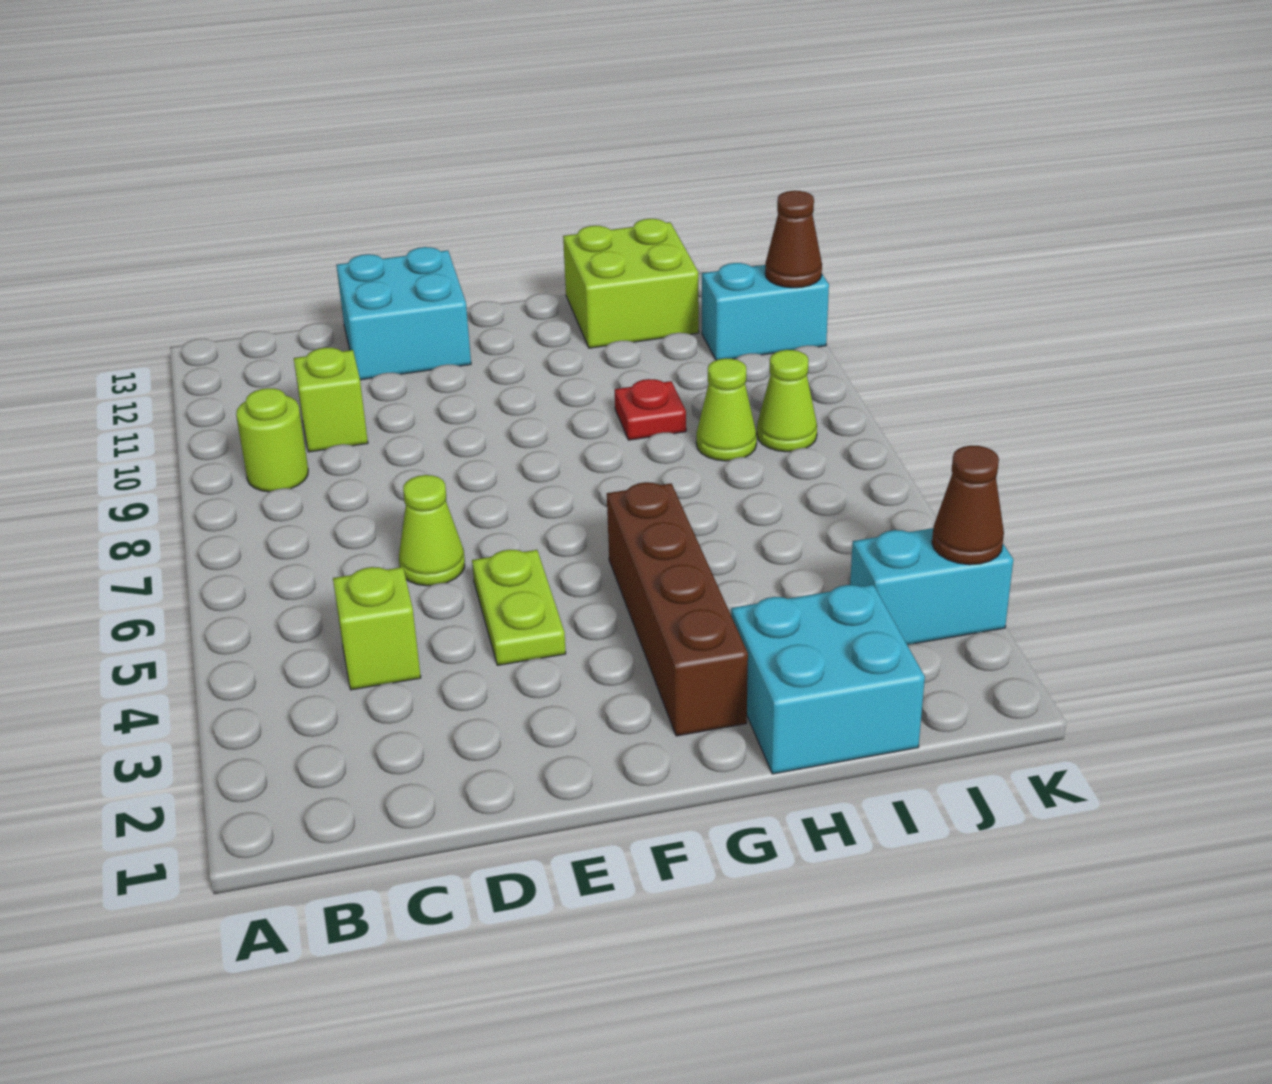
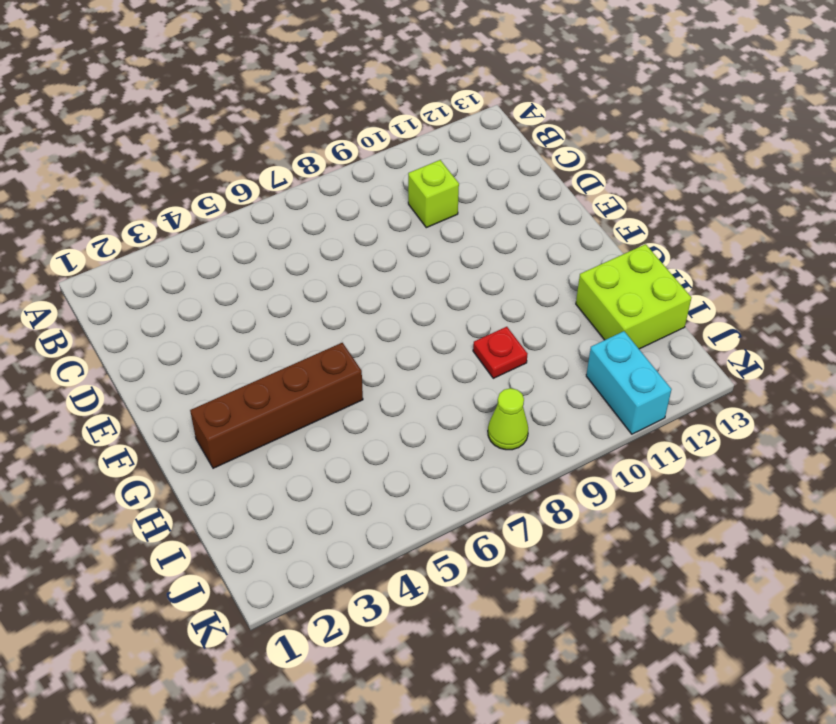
none -> lime round brick B9 level 1
none -> lime brick C4 level 1
none -> lime cone D6 level 1

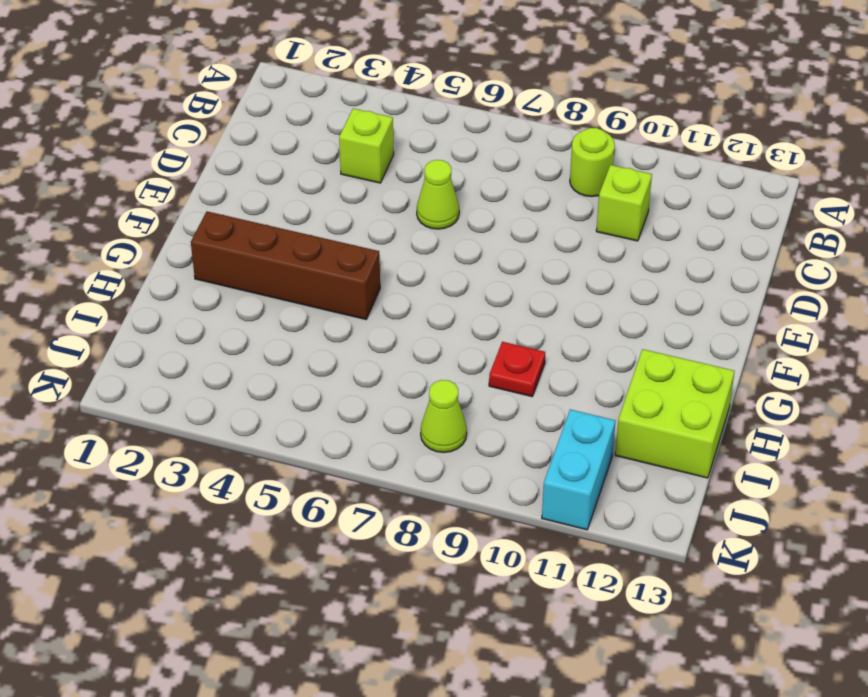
none -> cyan brick D12:E13 level 1
none -> lime plate E4:E5 level 1
none -> cyan brick H1:I2 level 1

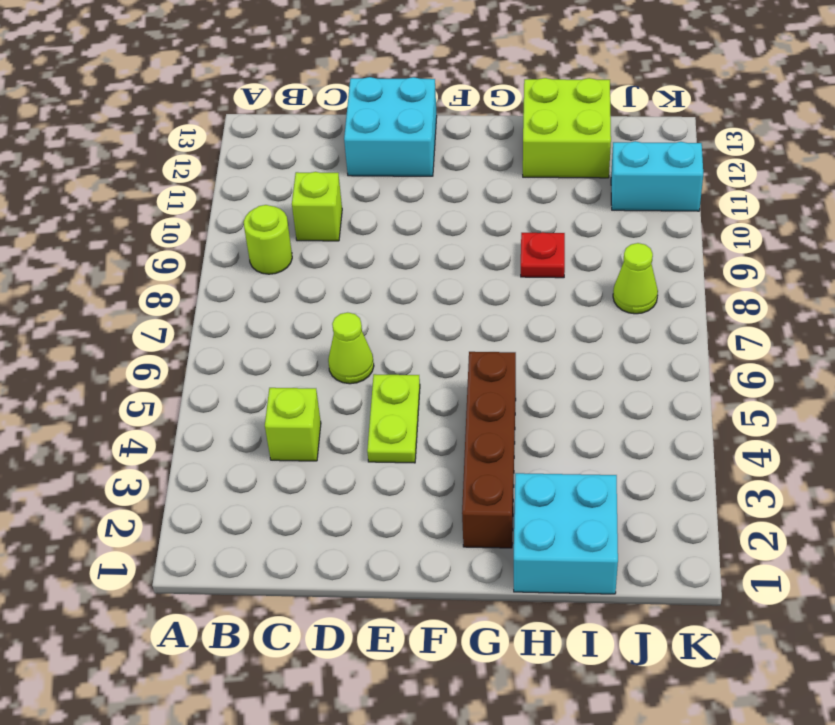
none -> lime cone I8 level 1
none -> cyan brick J3:K3 level 1
none -> brown cone K3 level 2

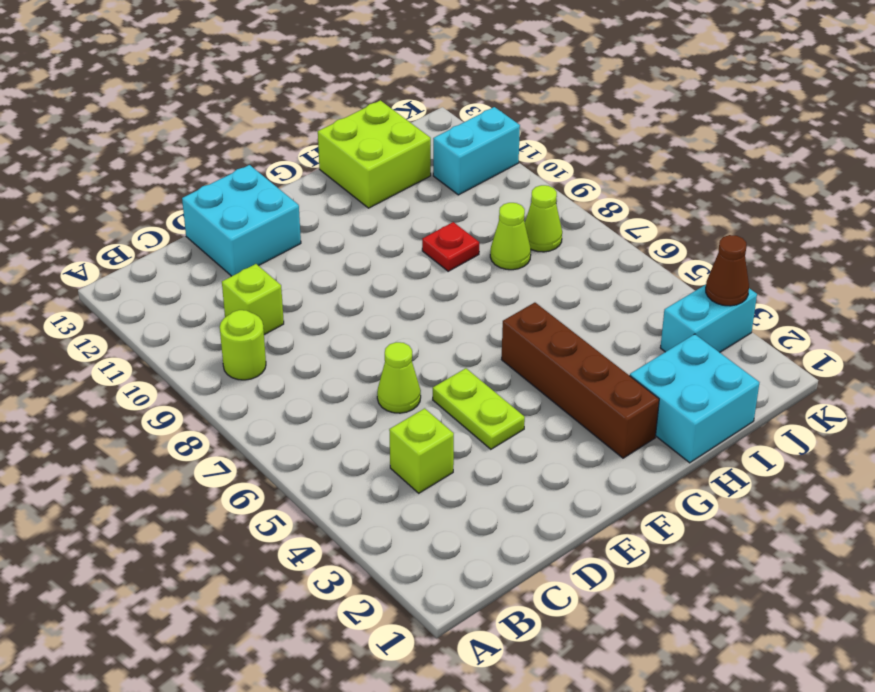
none -> brown cone K11 level 2

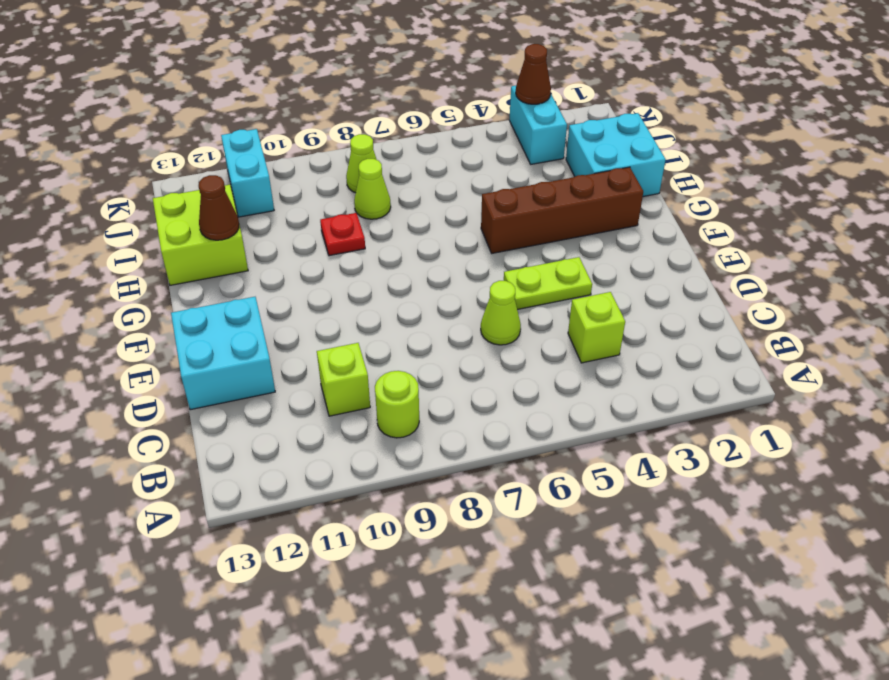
brown cone H12 level 2 -> brown cone K11 level 2

